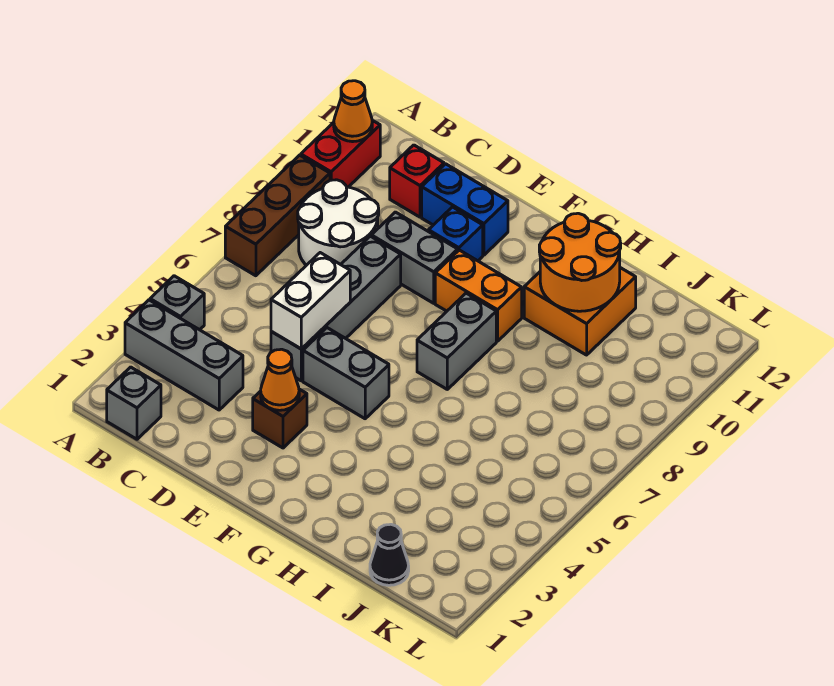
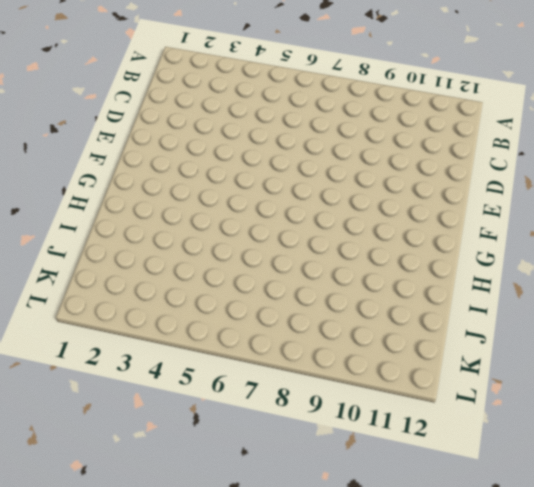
none -> grey brick A3:C3 level 1
none -> grey brick A4 level 1
none -> brown brick A7:A9 level 1

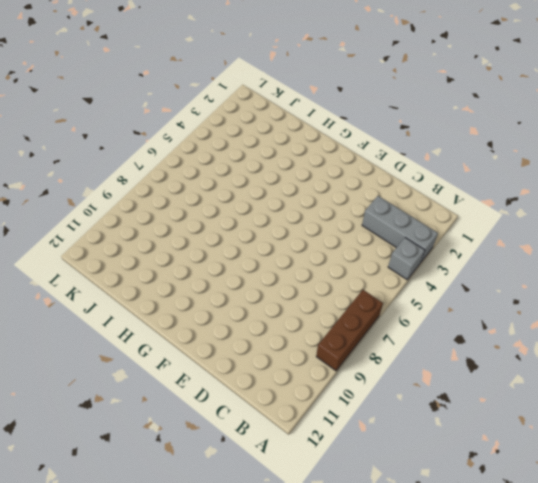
none -> red brick A10:A11 level 1
none -> grey brick B1 level 1
none -> white round brick B8:C9 level 1

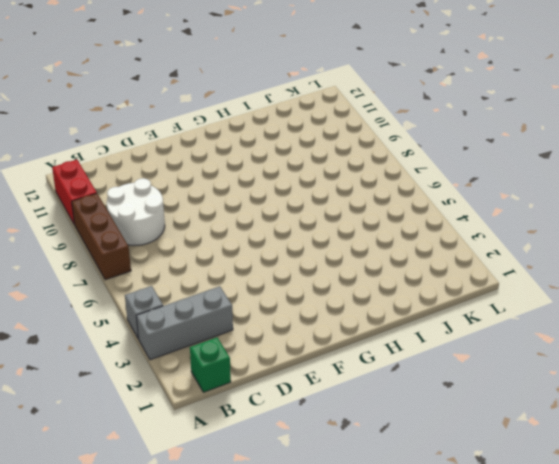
green brick B1 level 1 -> grey brick B1 level 1
none -> red brick C11 level 1
none -> grey brick D5:D8 level 1
none -> grey brick D9:E9 level 1

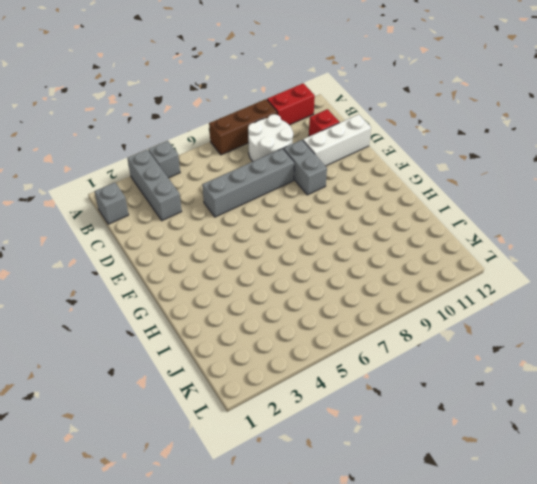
white brick D10:D12 level 1 -> blue brick D11:E11 level 1
none -> brown brick E3 level 1
none -> grey brick E5:F5 level 1
none -> blue brick E10 level 1

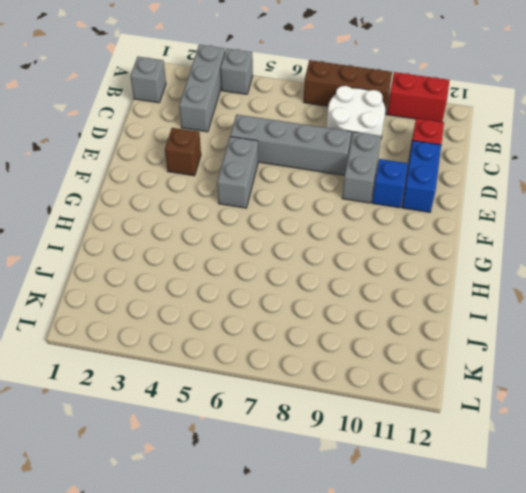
none -> orange brick F9:G9 level 1
none -> grey brick G7:G8 level 1
none -> orange brick H10:I11 level 1

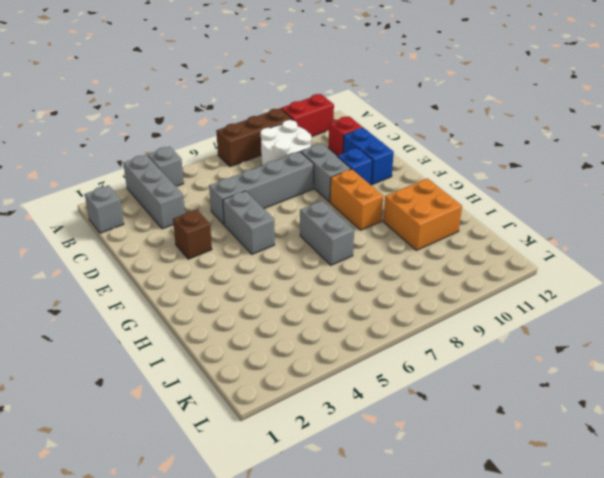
grey brick G7:H7 level 1 -> grey brick G7:G8 level 1
none -> black cone J1 level 1
none -> orange cone A11 level 2
none -> white brick D5:D6 level 2

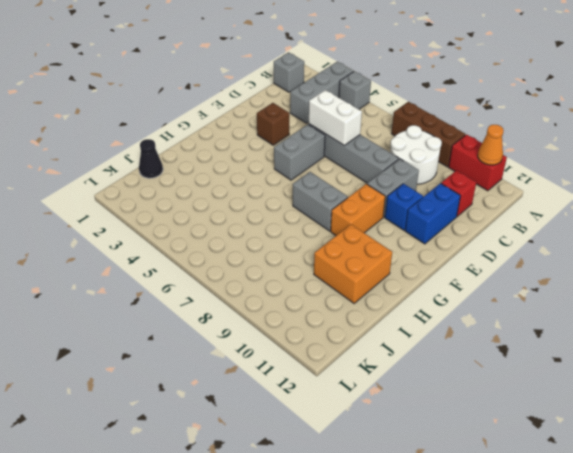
none -> orange cone E3 level 2
none -> orange round brick H10:I11 level 2

